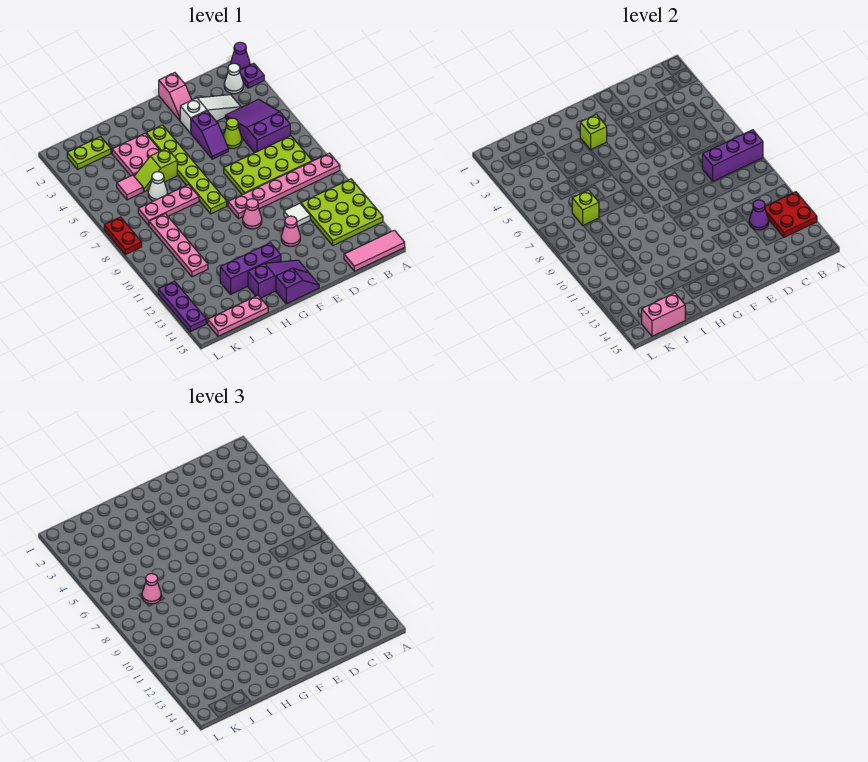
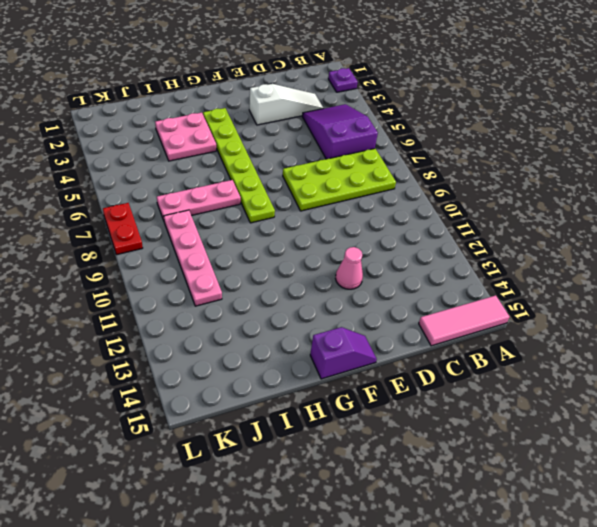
none -> purple cone A1 level 1
none -> pink plate A9:F9 level 1
none -> lime plate A11:C13 level 1
none -> white cone B2 level 1

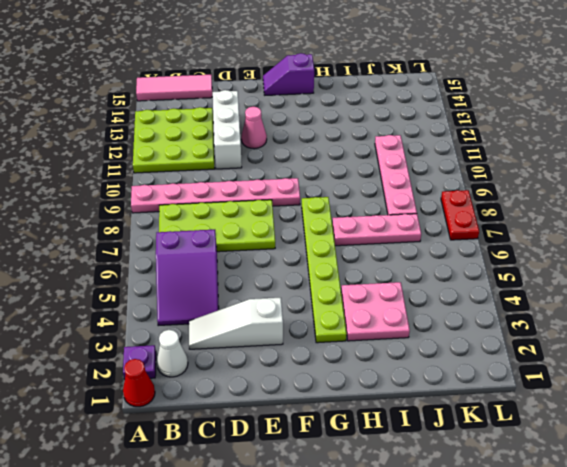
red cone A1 level 1 -> purple cone A1 level 1
white brick D11:D13 level 1 -> white tile D11 level 1
none -> lime cone D5 level 1
none -> pink slope E1:E2 level 1 top 1
none -> purple slope E4:E5 level 1 top 4
none -> pink cone F10 level 1

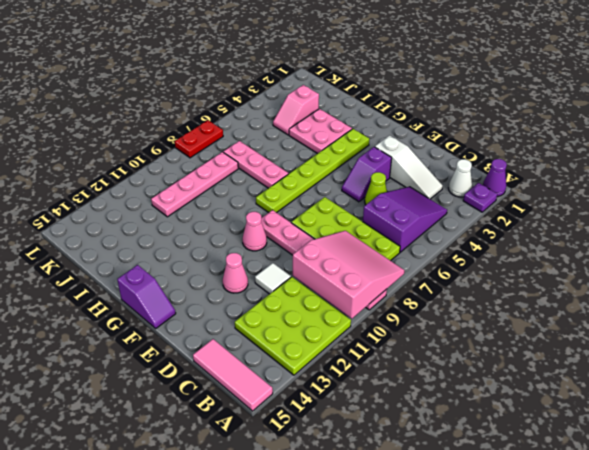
pink slope A8:C10 level 2 top 10 -> purple brick A8:C8 level 2
pink slope J3:J4 level 1 top 3 -> pink slope E1:E2 level 1 top 1
none -> purple slope F14:H14 level 1 top H
none -> purple brick G13:I13 level 1
none -> lime slope H5:I5 level 1 top H
none -> white cone I6 level 1

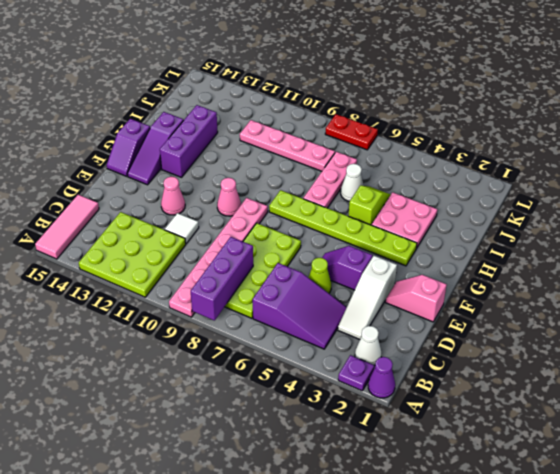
none -> pink plate I15:K15 level 1
none -> lime plate J2:K2 level 1
none -> pink tile J5 level 1
none -> purple plate L12:L14 level 1

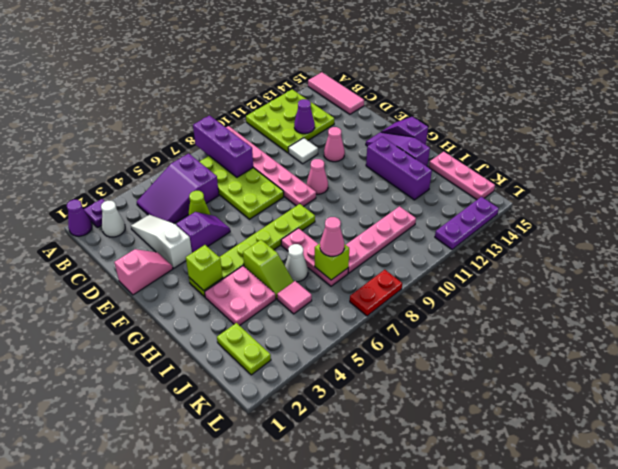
none -> red plate A12:B13 level 2
none -> pink brick J15:K15 level 2

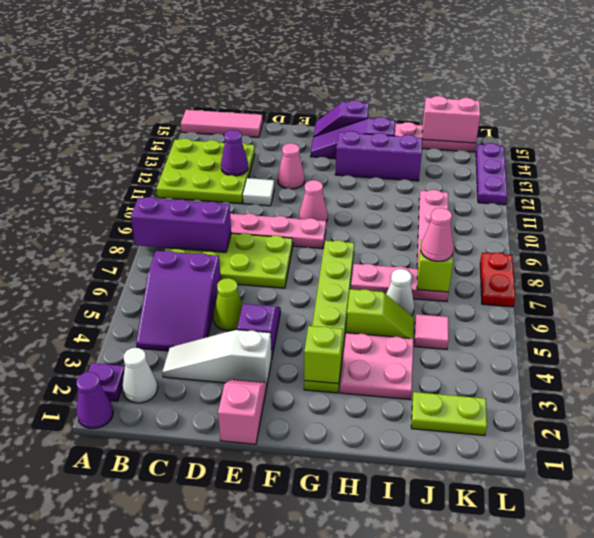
none -> red plate A12:B13 level 2

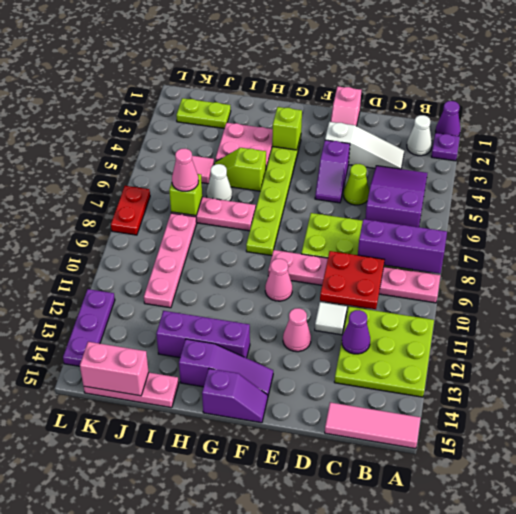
red plate C9:D10 level 2 -> red plate A12:B13 level 2

